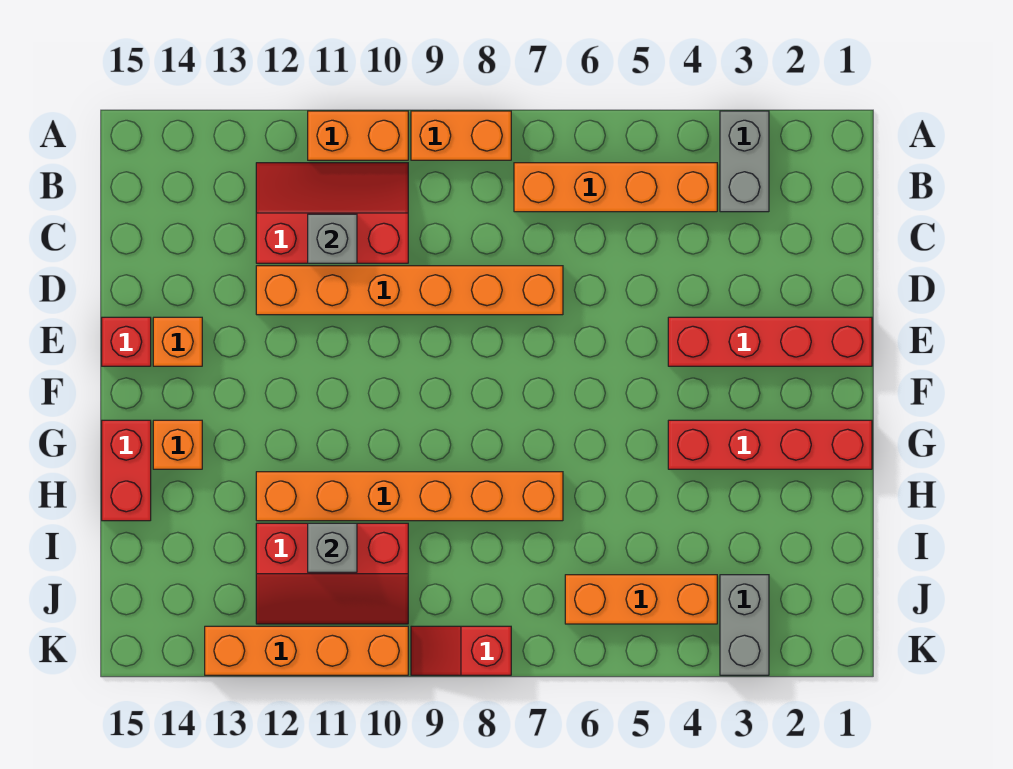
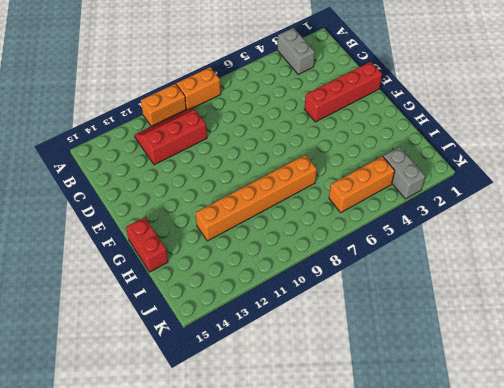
none -> orange brick B4:B7 level 1
none -> orange brick D7:D12 level 1
none -> orange brick E14 level 1

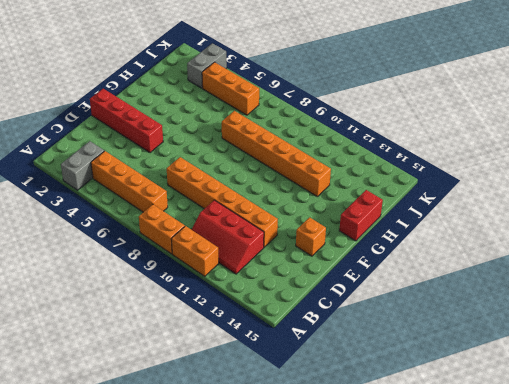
none -> red brick E15 level 1
none -> red brick G1:G4 level 1
none -> orange brick G14 level 1

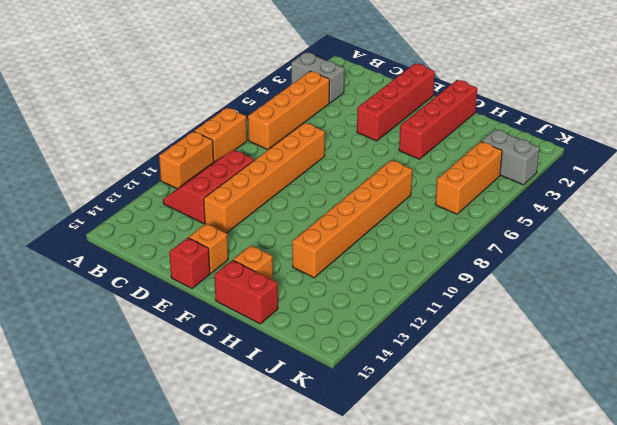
none -> red slope I10:J12 level 1 top I
none -> red slope K8:K9 level 1 top 8
none -> orange brick K10:K13 level 1

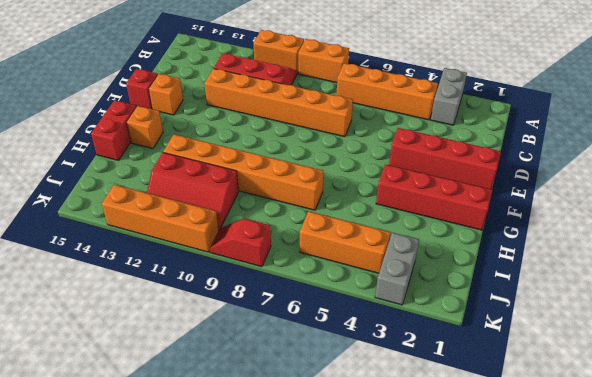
none -> grey brick C11 level 2
none -> grey brick I11 level 2

